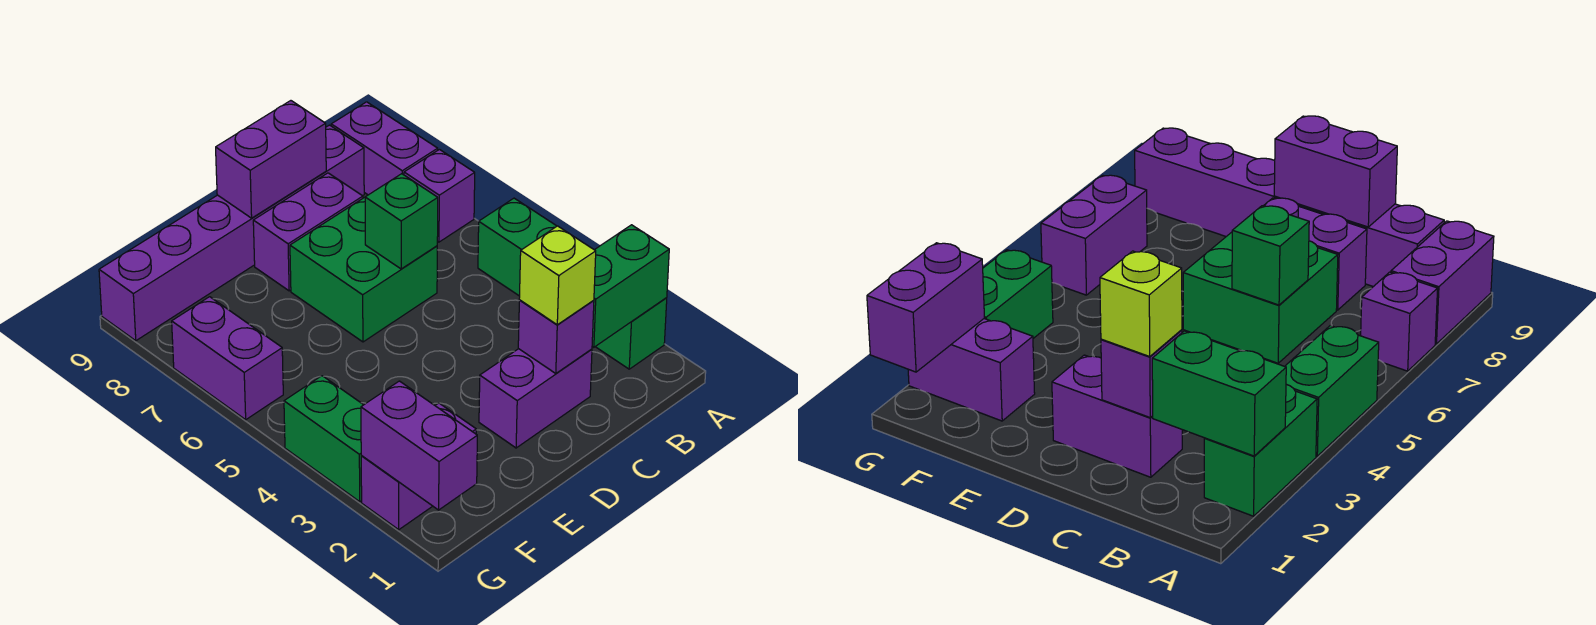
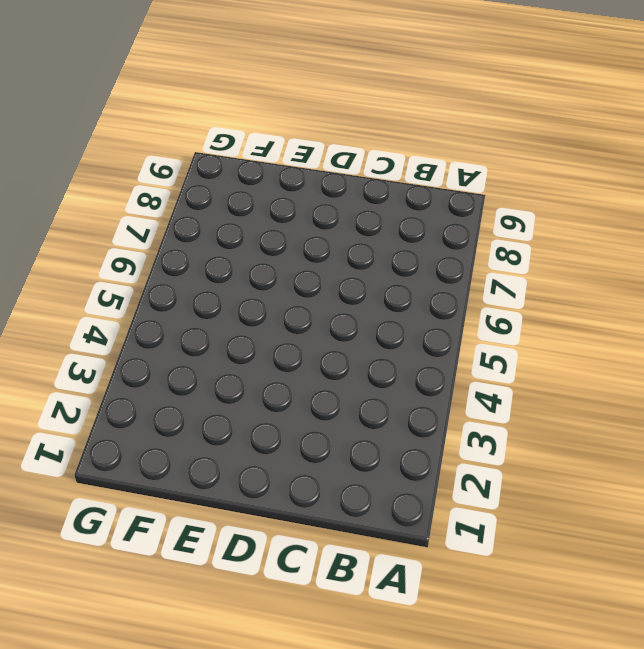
none -> green brick A2:A3 level 1
none -> green brick A4:A5 level 1
none -> purple brick A7 level 1

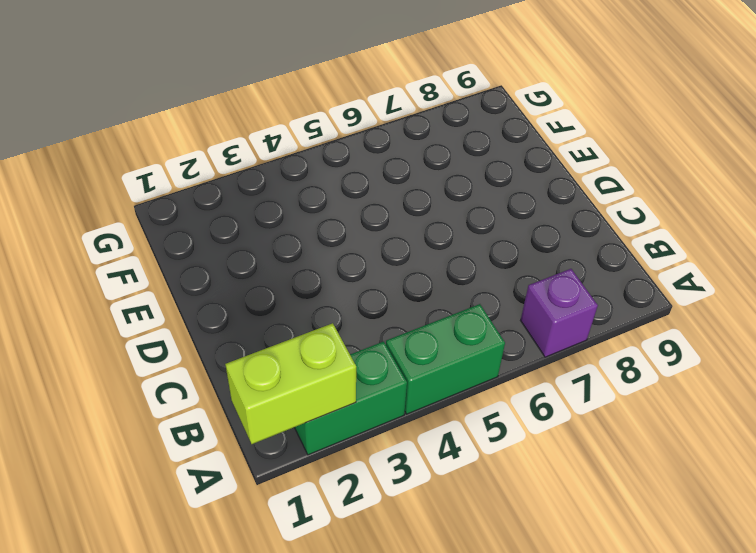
lime brick A1:A2 level 2 -> green brick A2:B2 level 2
none -> purple brick A8:A9 level 1
none -> purple brick B9:G9 level 1
none -> purple brick C2:D2 level 1

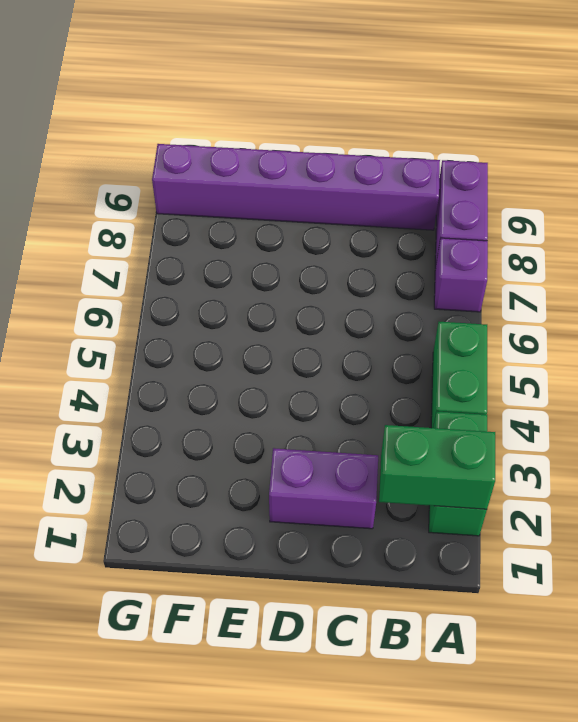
none -> green brick C6:D7 level 1
none -> purple brick C8:D8 level 1
none -> purple brick F2:G2 level 1

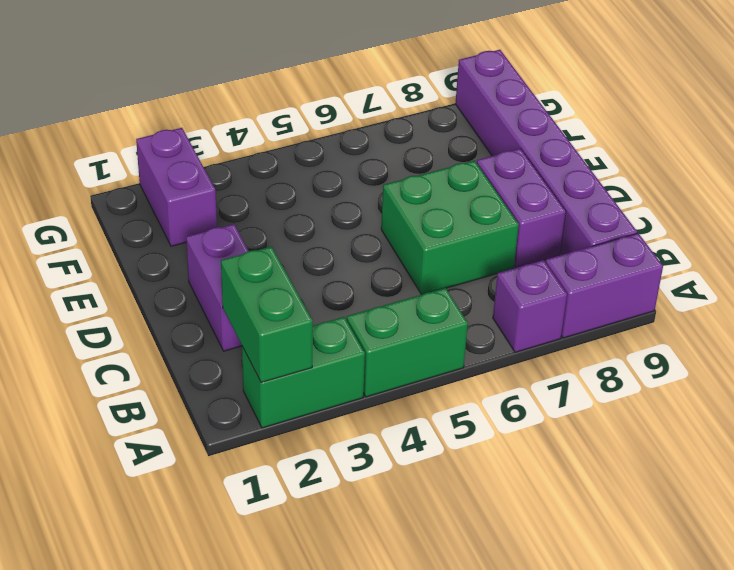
none -> green brick G3:G4 level 1
none -> purple brick G6:G7 level 1
none -> purple brick C2 level 2

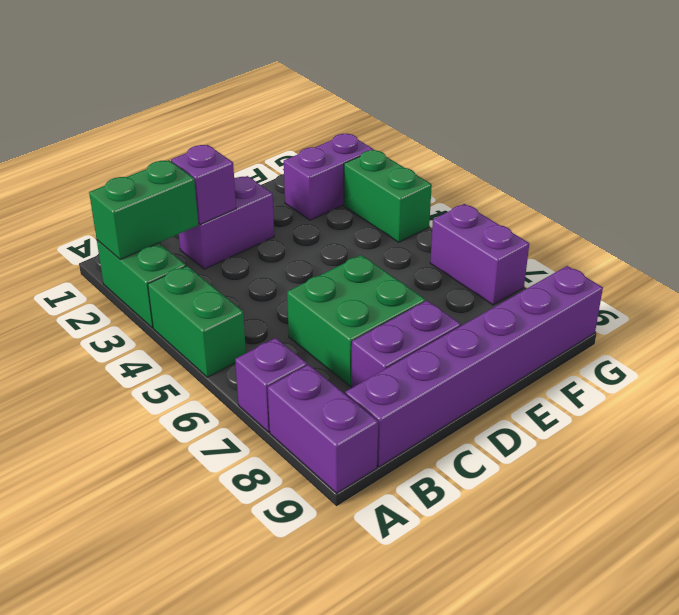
none -> green brick C6 level 2
none -> purple brick C9:D9 level 2
none -> purple brick G1:G2 level 2

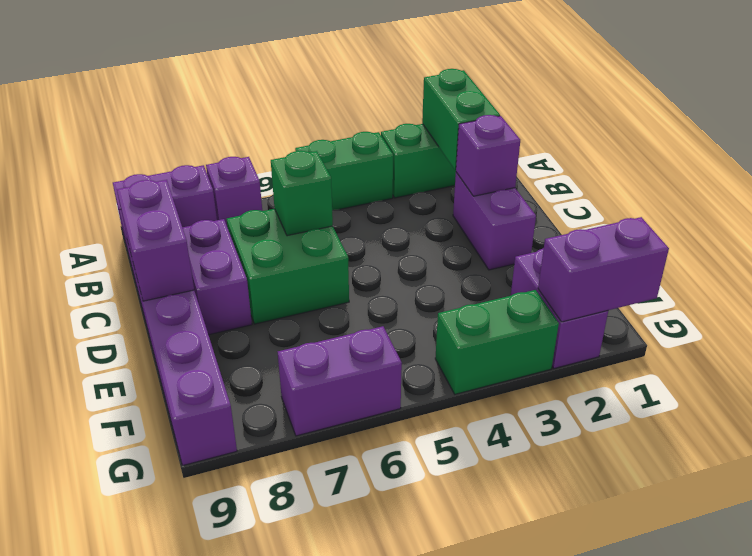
none -> lime brick C2 level 3

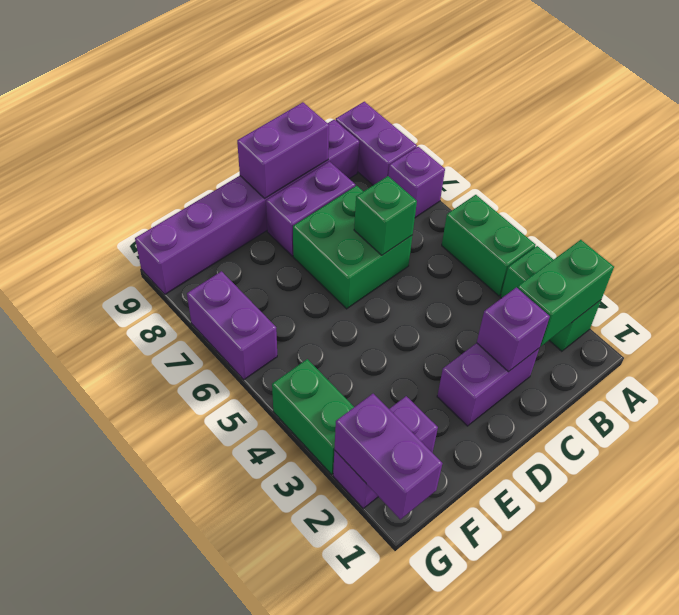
none -> lime brick C2 level 3

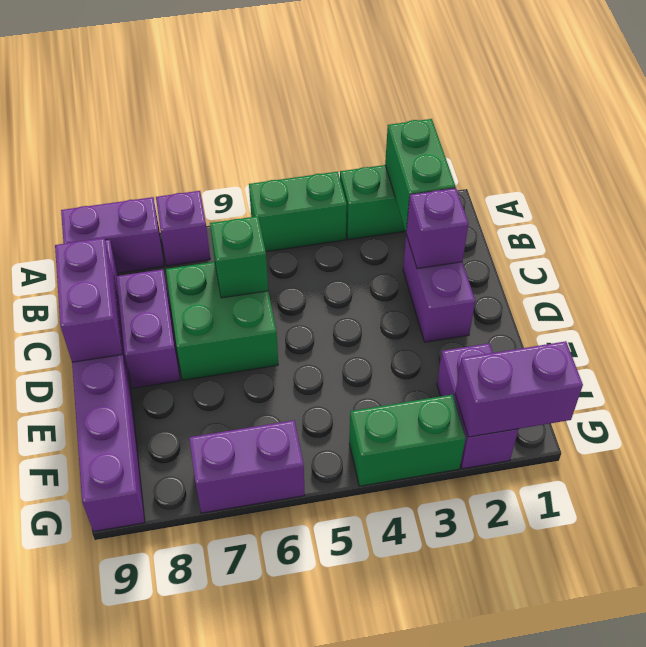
none -> lime brick C2 level 3

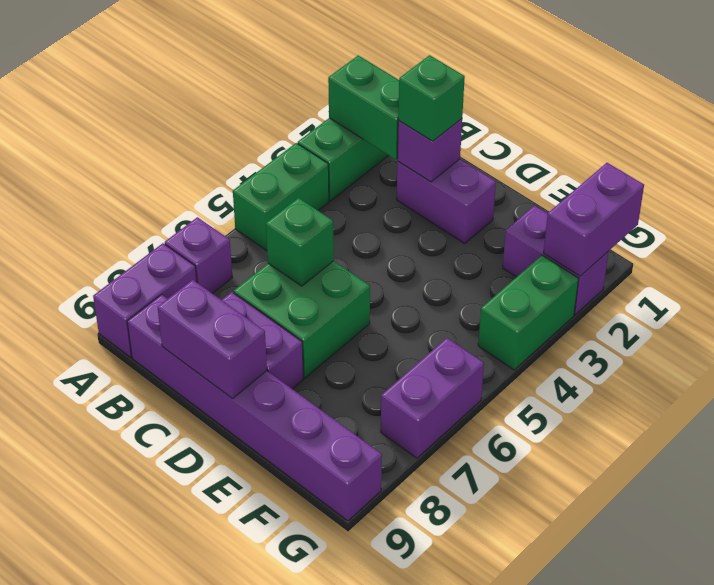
green brick C2 level 3 -> lime brick C2 level 3

